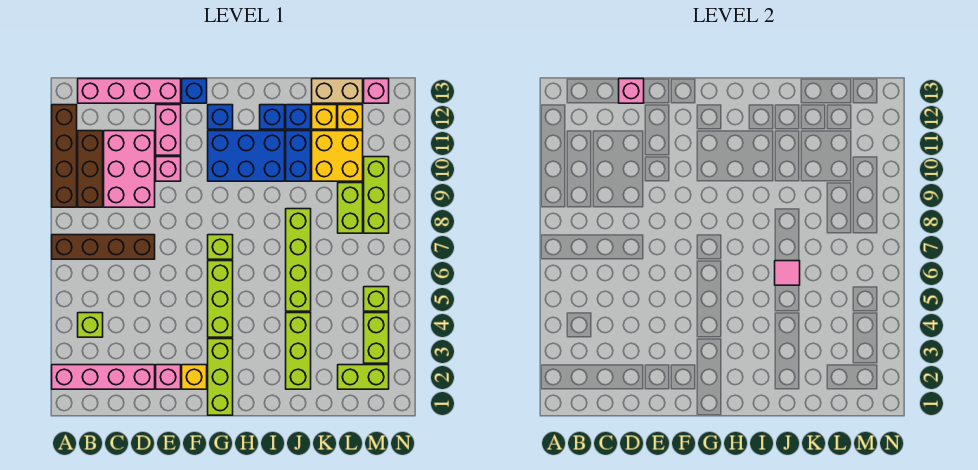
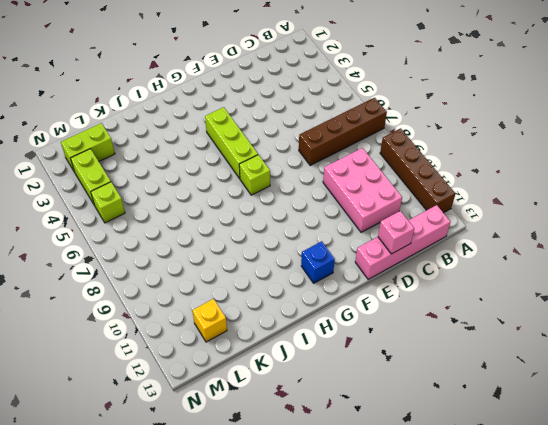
none -> pink brick A2:D2 level 1
none -> lime brick B4 level 1
none -> brown brick B9:B11 level 1
none -> pink brick E2 level 1

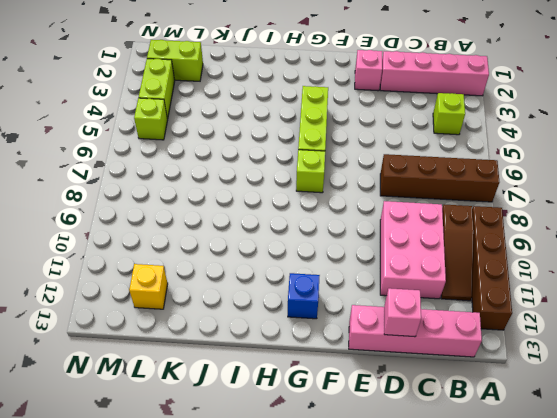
brown slope B9:B11 level 1 top 9 -> brown brick B9:B11 level 1
none -> pink brick E10 level 1
none -> pink brick E11:E12 level 1
none -> yellow brick F2 level 1
none -> blue brick F13 level 1

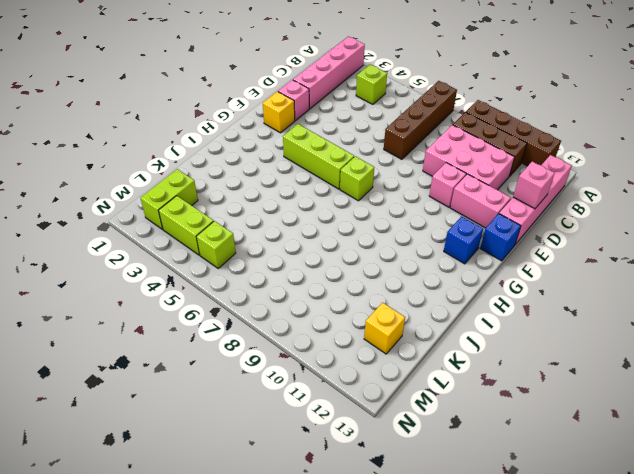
none -> lime brick G1:G3 level 1
none -> blue brick G10:I11 level 1
none -> blue brick I12 level 1
none -> lime brick J2:J4 level 1

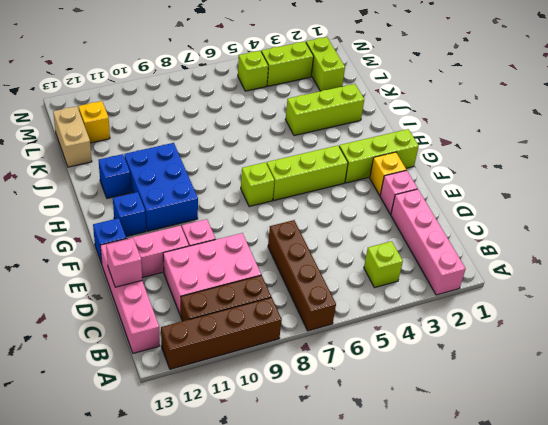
none -> lime brick J5:J8 level 1
none -> blue brick J10:J11 level 1
none -> blue brick J12 level 1
none -> yellow brick K10:L11 level 1

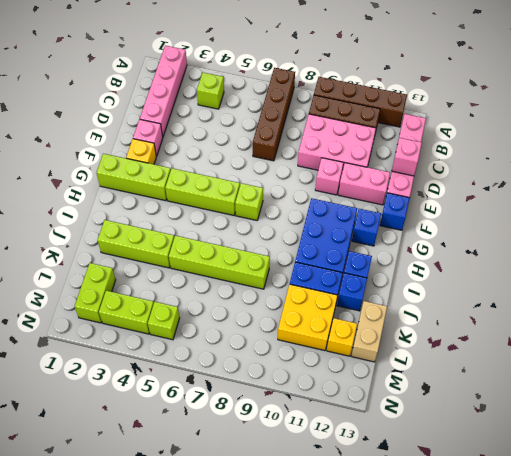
none -> yellow brick K12 level 1
none -> lime brick L8:L9 level 1
none -> lime brick M8:M10 level 1
none -> pink brick M13 level 1

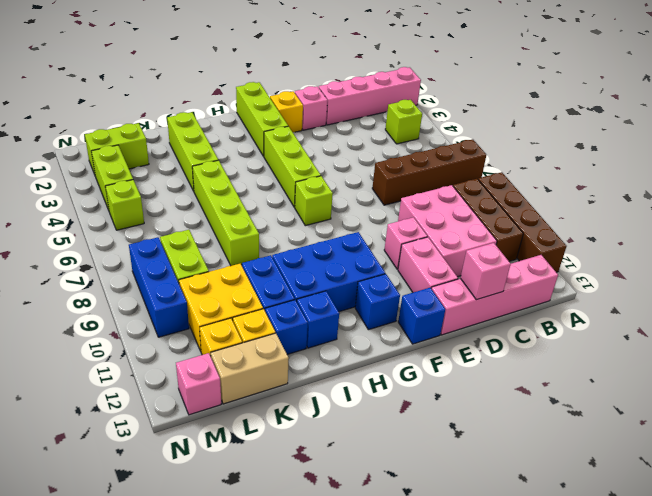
blue brick M8:M10 level 1 -> lime brick M8:M10 level 1
none -> pink tile J6 level 2

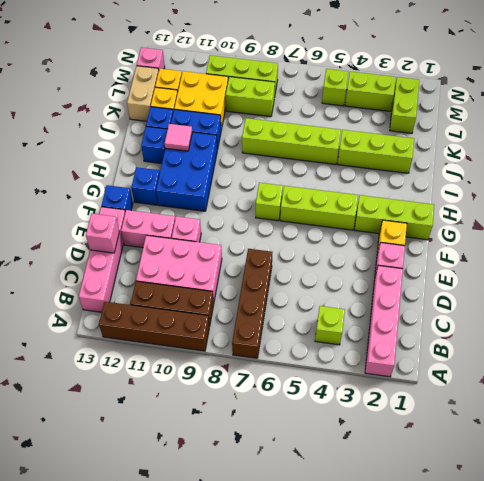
pink tile I11 level 2 -> pink tile J6 level 2

